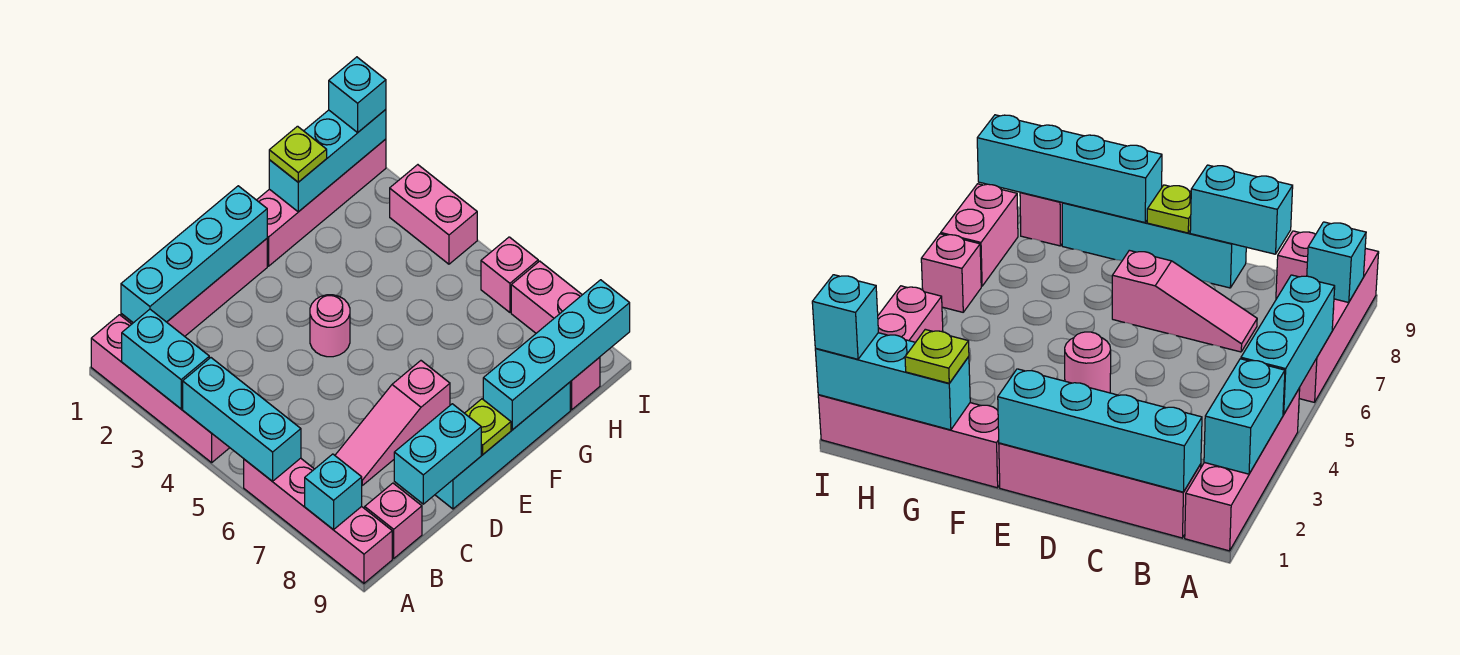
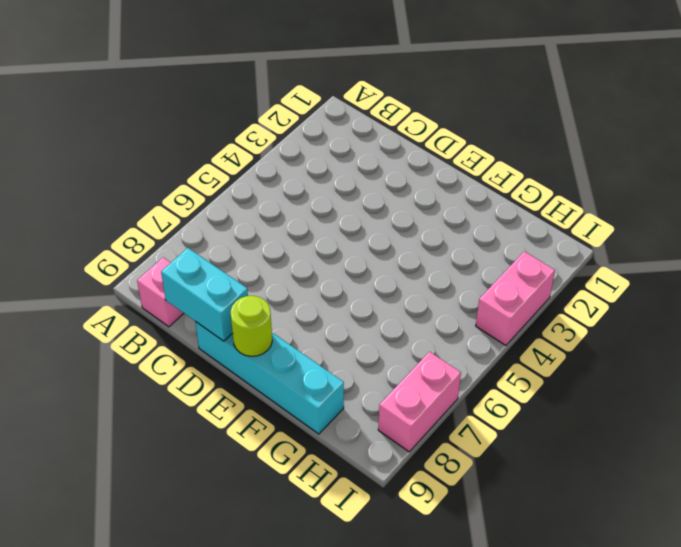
lime round brick E9 level 2 -> lime plate E9 level 2
none -> pink brick A1:A4 level 1
none -> pink brick A6:A9 level 1
none -> pink brick B1:E1 level 1

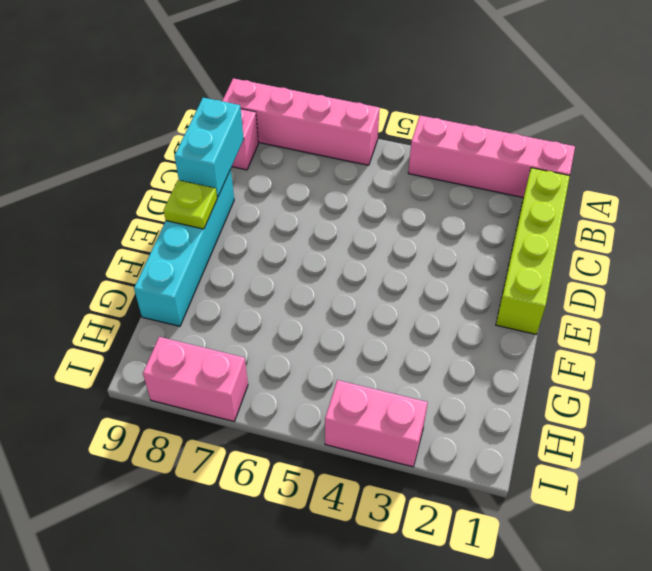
lime brick B1:E1 level 1 -> pink brick B1:E1 level 1
none -> pink slope C7:E7 level 1 top E
none -> pink round brick E4 level 1
none -> pink brick F1:I1 level 1

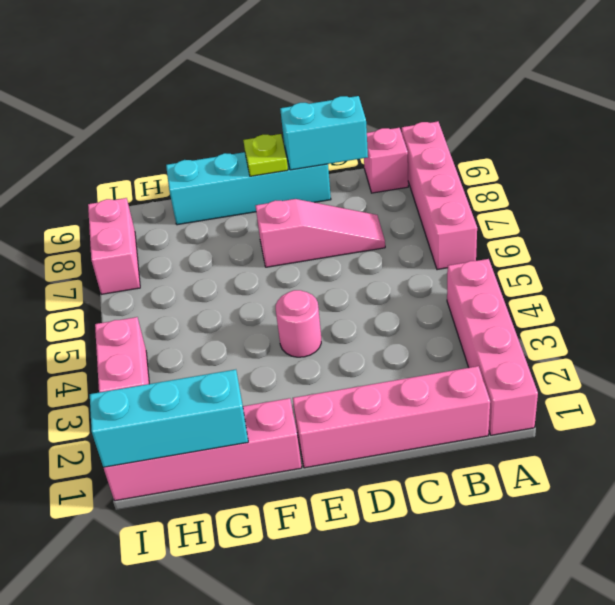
none -> pink brick H9 level 1
none -> pink brick I6 level 1
none -> cyan brick A2:A3 level 2

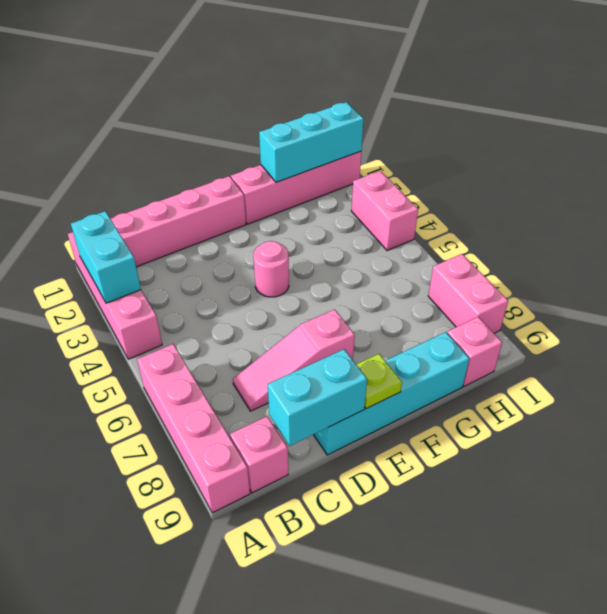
none -> pink brick I6 level 1
none -> cyan brick A4:A6 level 2
none -> cyan brick A8 level 2

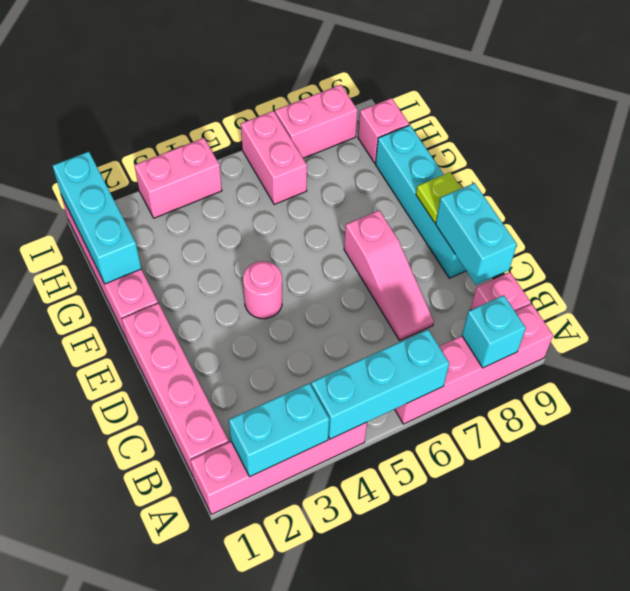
pink brick H6:I6 level 1 -> pink brick I6 level 1
none -> cyan brick B1:E1 level 2
none -> cyan brick F9:I9 level 2
none -> lime plate G1 level 3

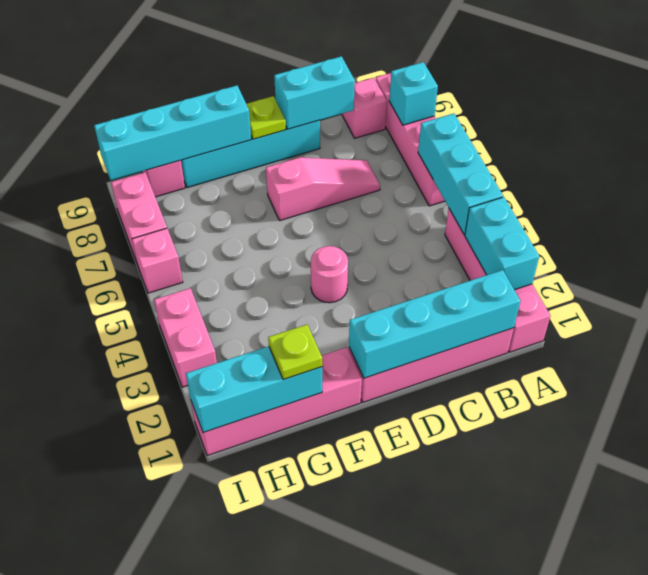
none -> cyan brick I1 level 3

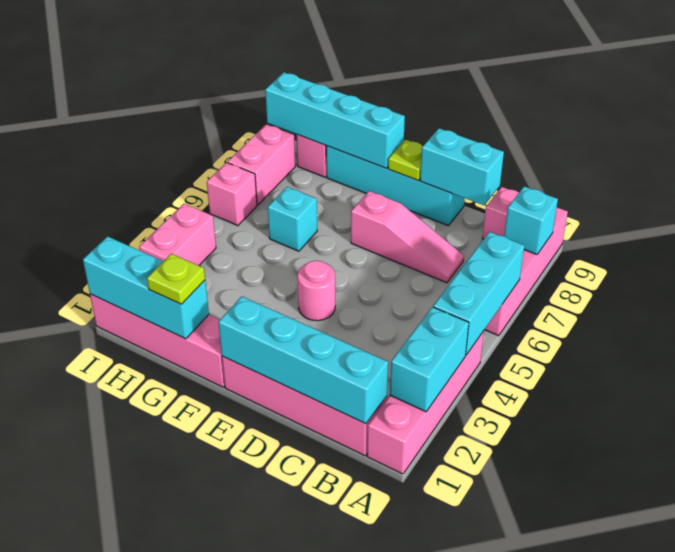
cyan brick G6 level 1 -> cyan brick I1 level 3

